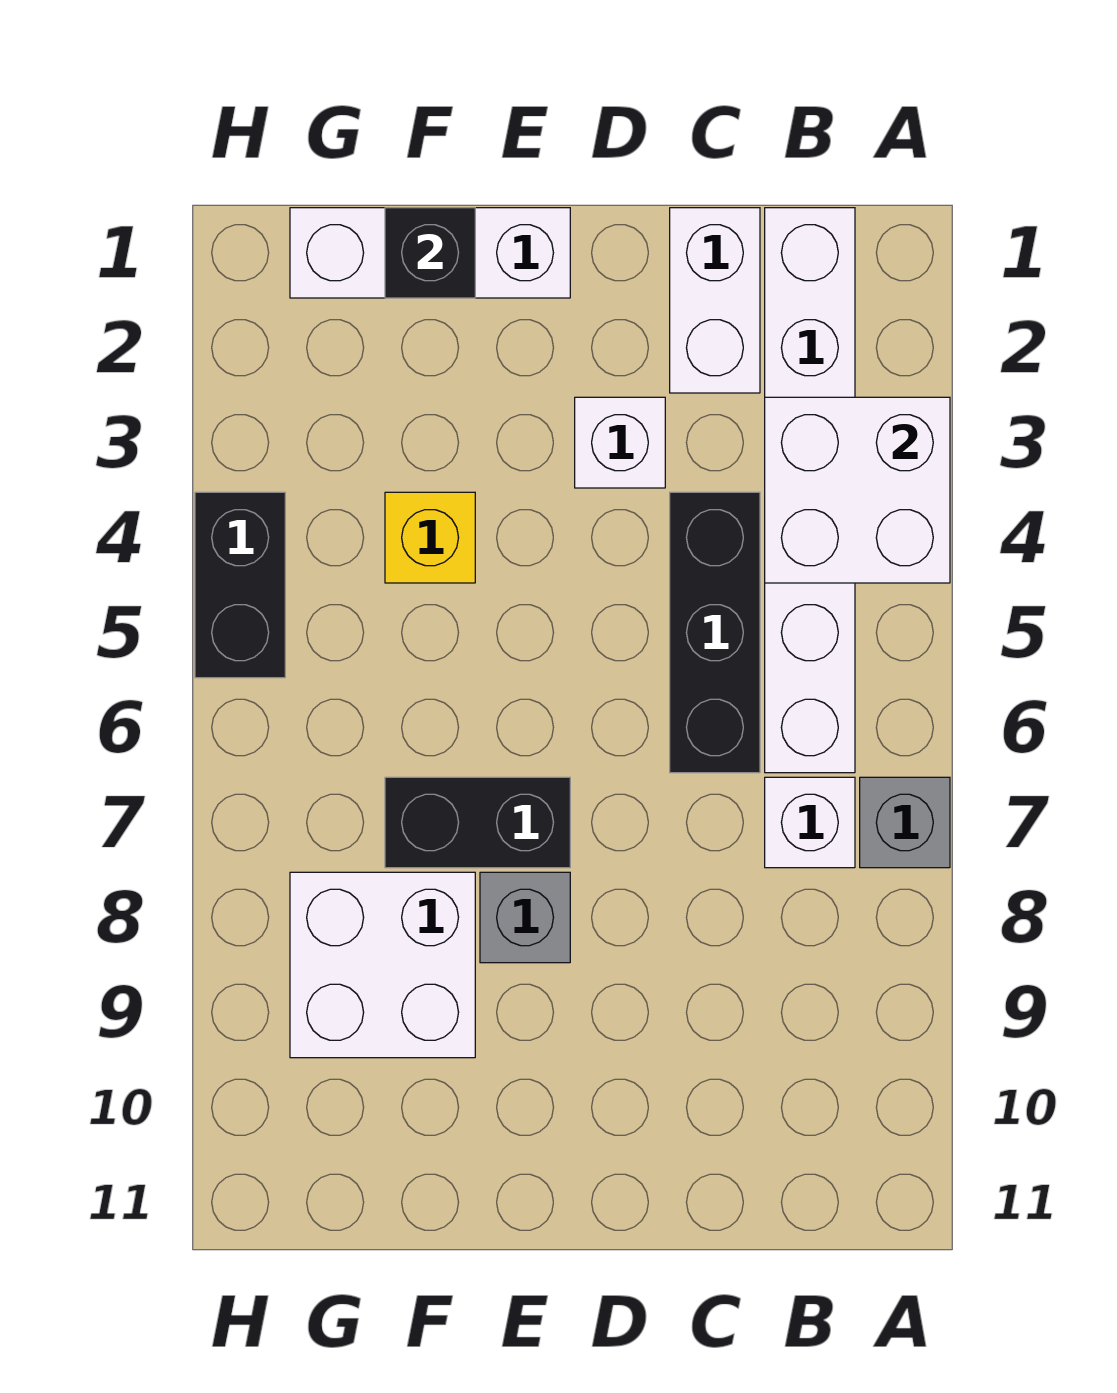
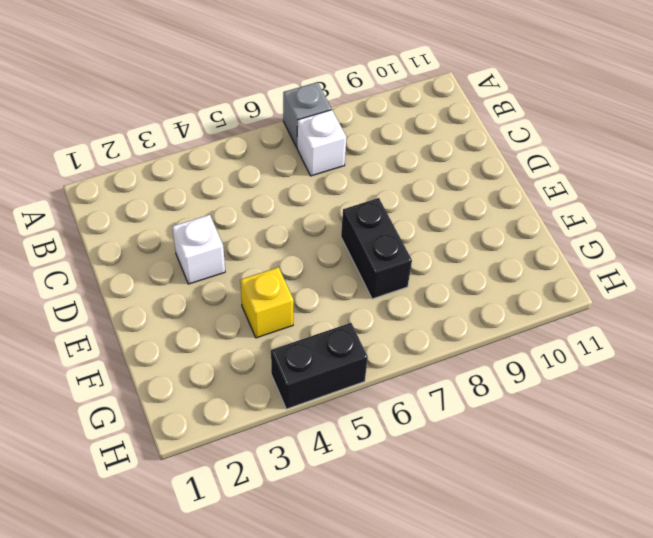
none -> white brick B1:B6 level 1
none -> white brick C1:C2 level 1
none -> black brick C4:C6 level 1

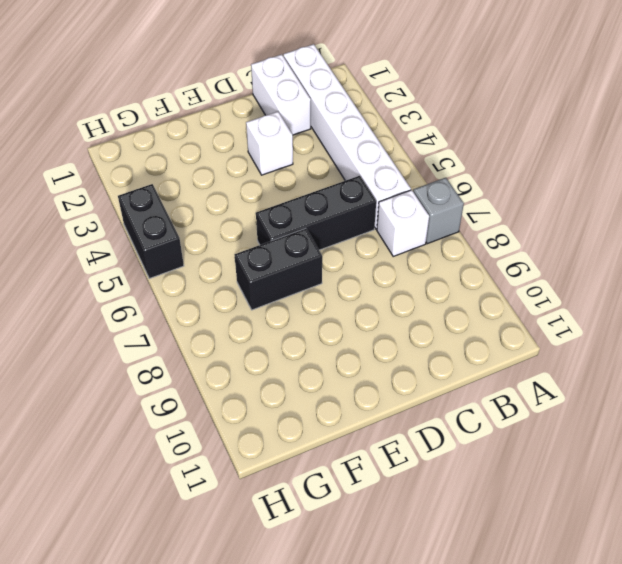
black brick C6:E6 level 1 -> black brick C4:C6 level 1
none -> white brick E1:G1 level 1
none -> grey brick E8 level 1
none -> yellow brick F4 level 1

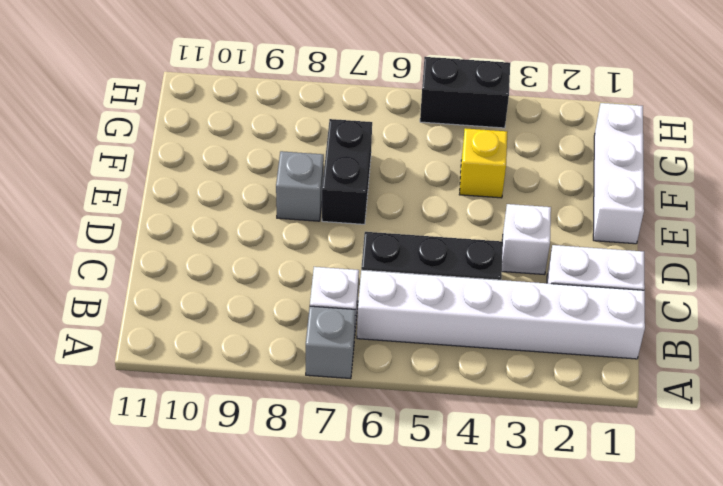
none -> white brick F8:G9 level 1
none -> white brick A3:B4 level 2
none -> black brick F1 level 2

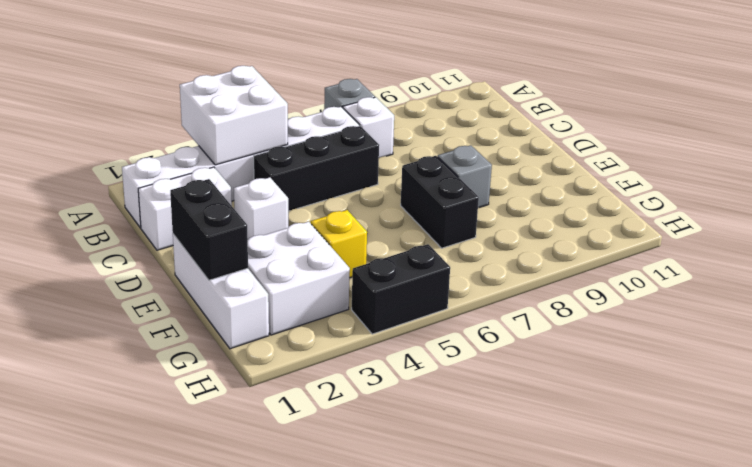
black brick E1:F1 level 2 -> black brick F1 level 2
white brick F2:G3 level 1 -> white brick F8:G9 level 1

